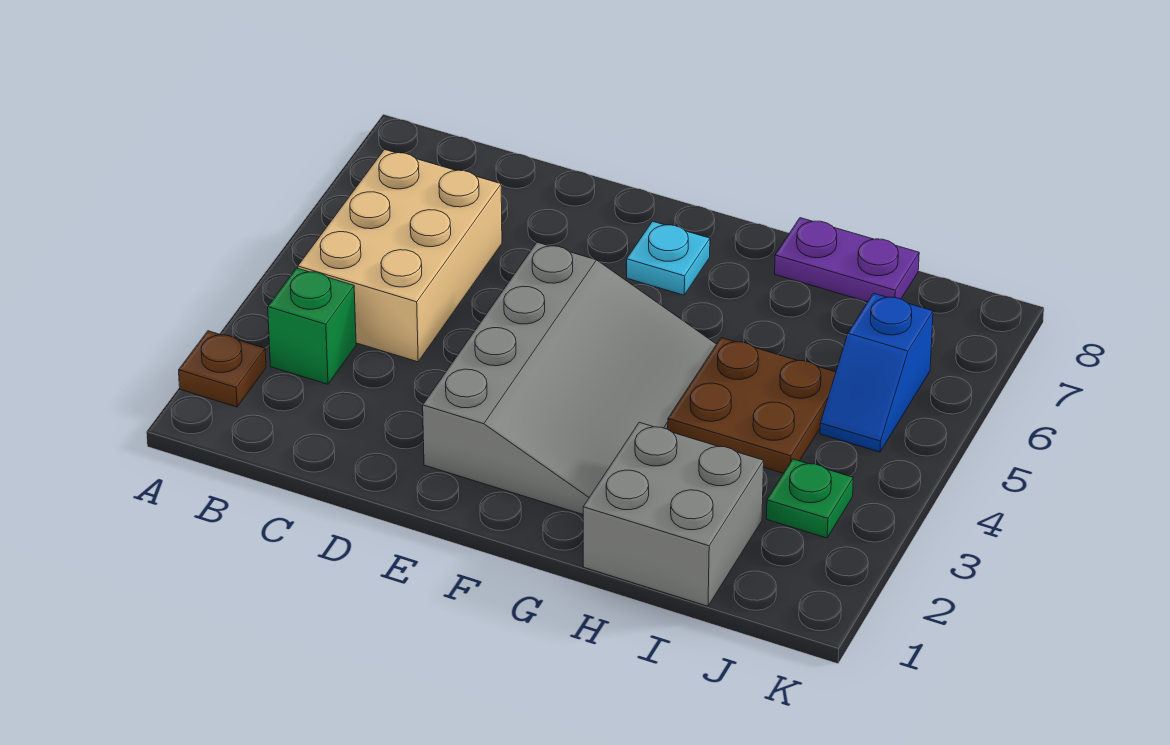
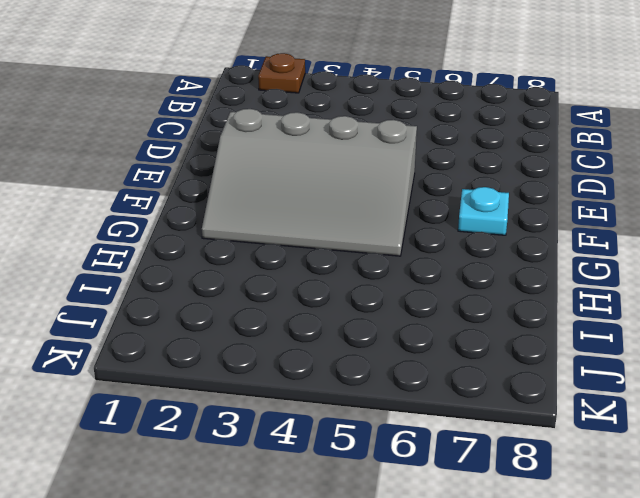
none -> green brick B3 level 1
none -> tan brick B4:C6 level 1

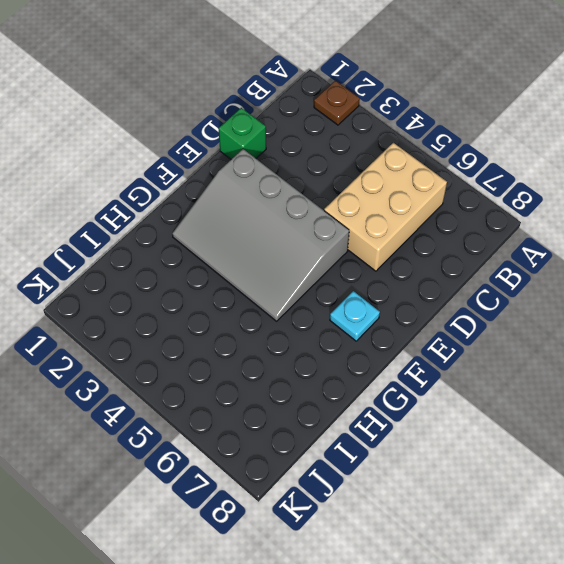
tan brick B5:D6 level 1 -> tan brick B4:C6 level 1
green brick D1 level 1 -> green brick B3 level 1
none -> grey brick H1:I2 level 1
none -> brown plate H4:I5 level 1

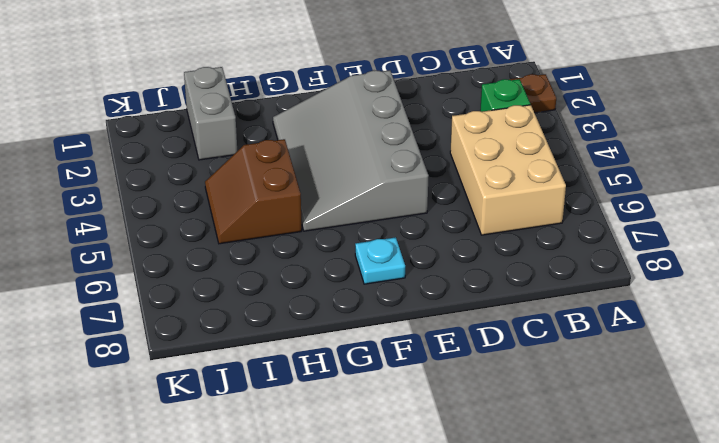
brown slope H4:I5 level 1 top H -> brown plate H4:I5 level 1
grey brick I1:I2 level 1 -> grey brick H1:I2 level 1
none -> purple plate H8:I8 level 1
none -> green plate J3 level 1

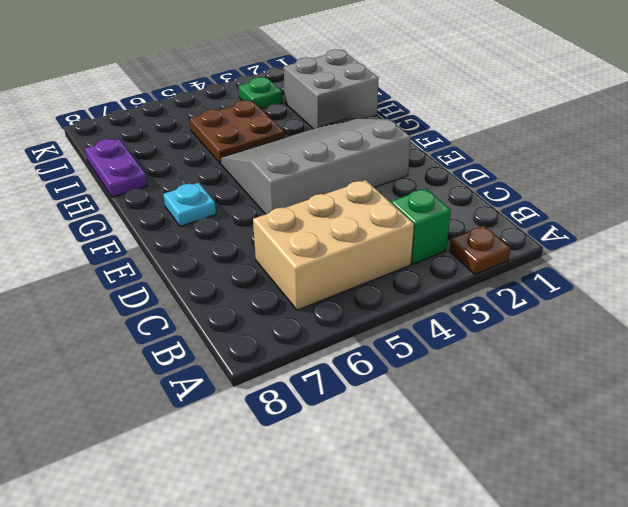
none -> blue slope J5:J6 level 1 top 6

